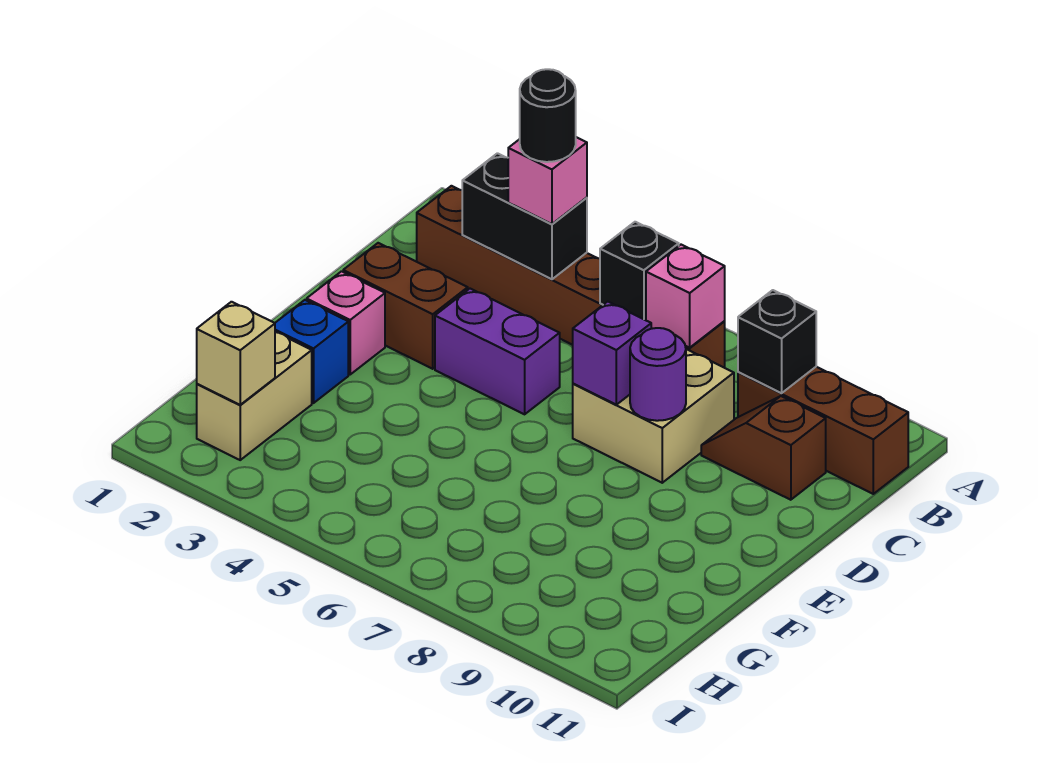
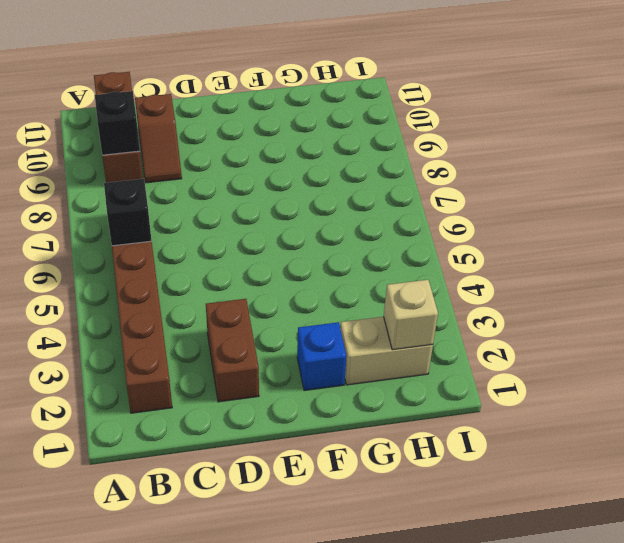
none -> tan brick C7:D8 level 1
none -> purple brick D4:D5 level 1
none -> pink brick E2 level 1

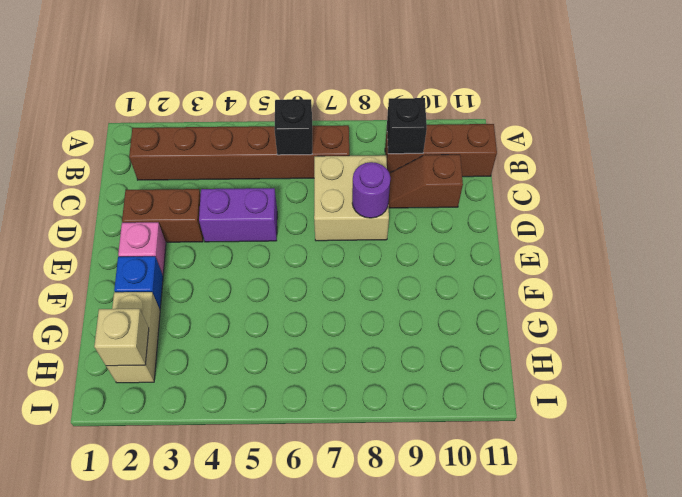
none -> black brick B3:B4 level 2
none -> pink brick B7 level 2
none -> purple brick D7 level 2

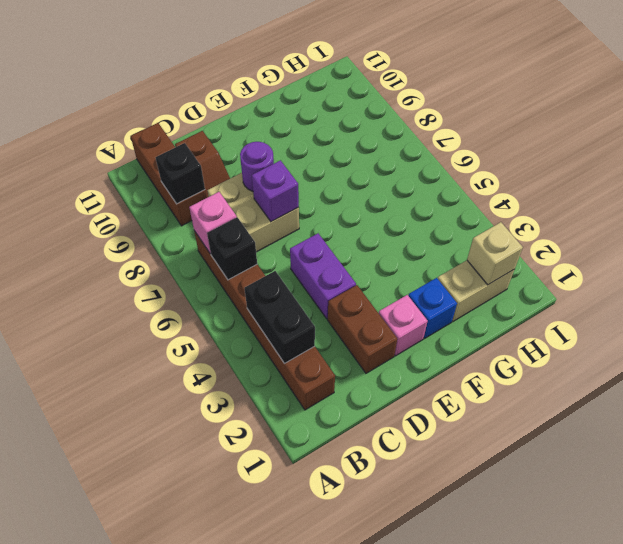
none -> pink brick B4 level 3
none -> black round brick B4 level 4

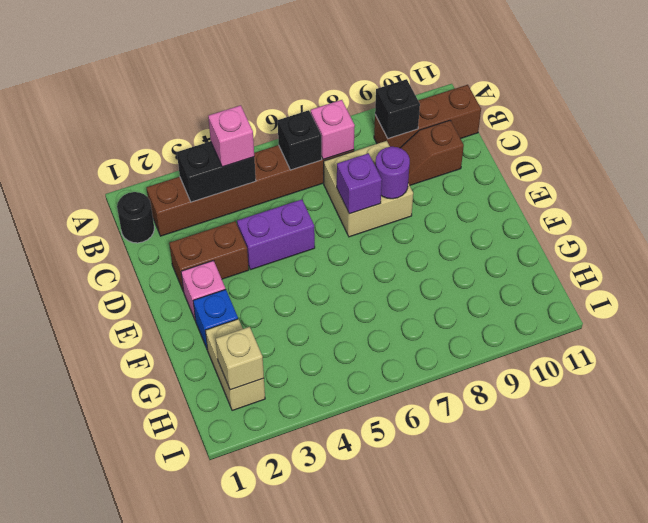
black round brick B1 level 1 -> black round brick B4 level 4

